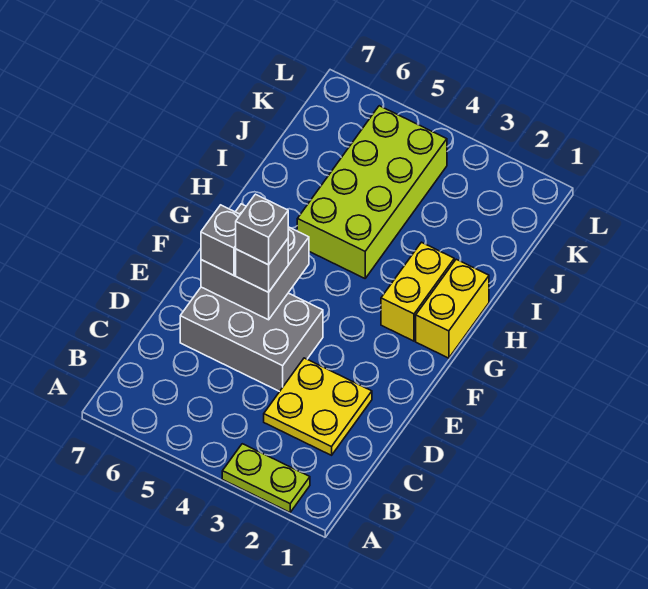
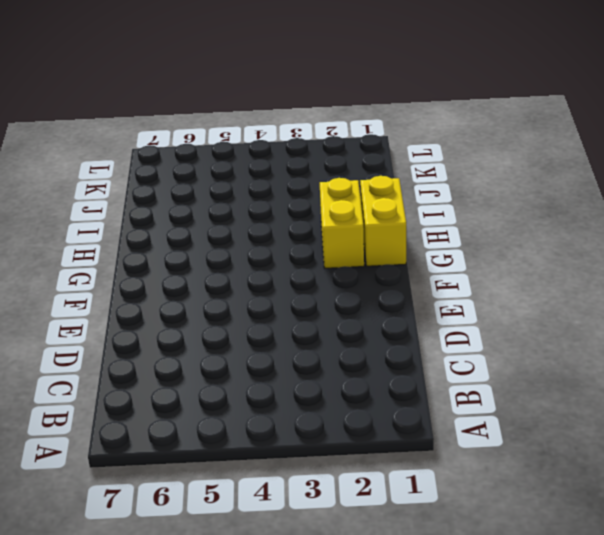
none -> lime plate A2:A3 level 1
none -> yellow plate C2:D3 level 1

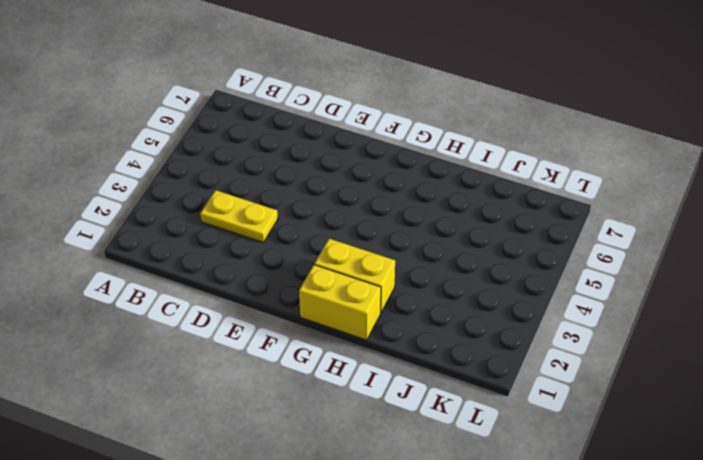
yellow plate C3:D3 level 1 -> yellow plate C2:D3 level 1
none -> lime plate A2:A3 level 1
none -> grey brick D4:E6 level 1

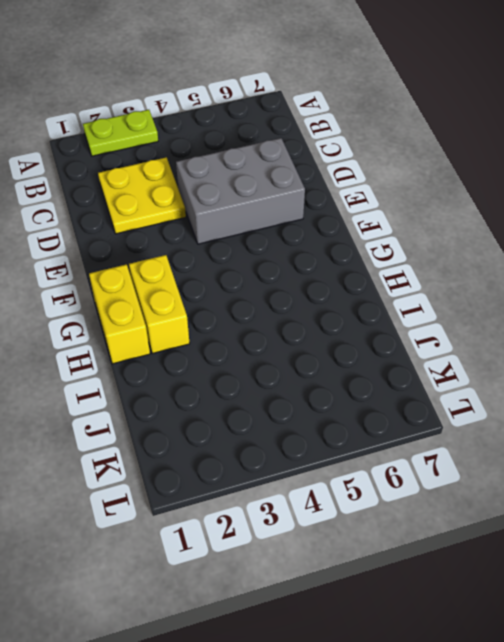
none -> lime brick H4:K5 level 1
none -> grey brick E5:F6 level 2

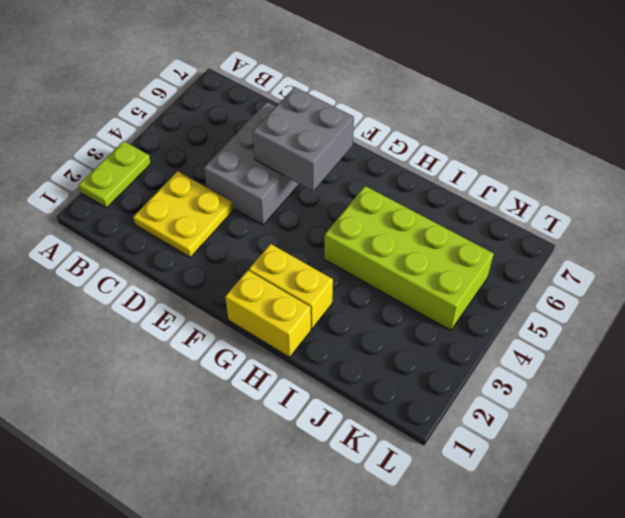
none -> grey brick E5 level 3
none -> grey brick E6 level 3

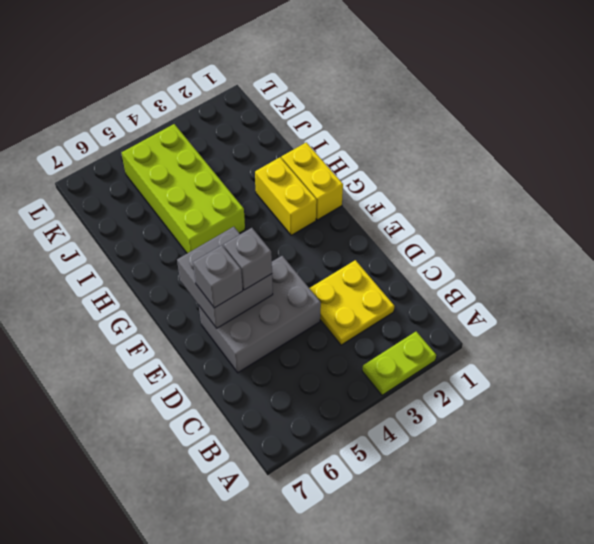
none -> grey brick E5 level 4

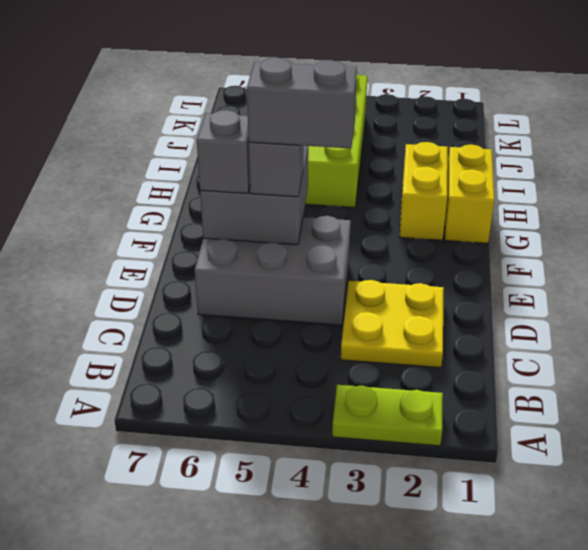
grey brick E4:E5 level 4 -> grey brick E5 level 4

